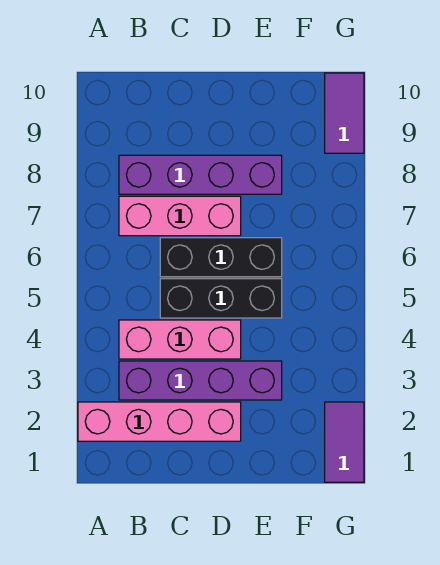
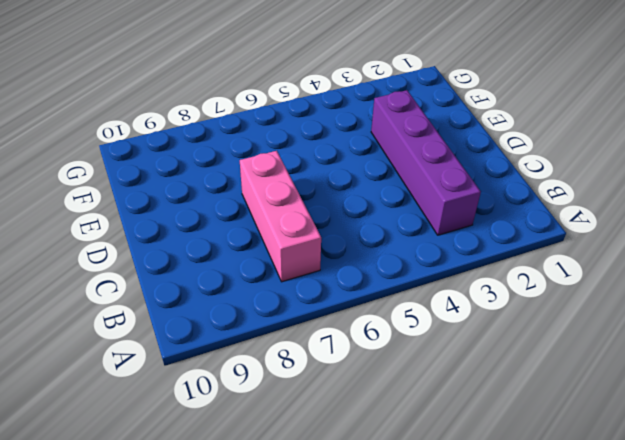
none -> pink brick A2:D2 level 1
none -> pink brick B4:D4 level 1

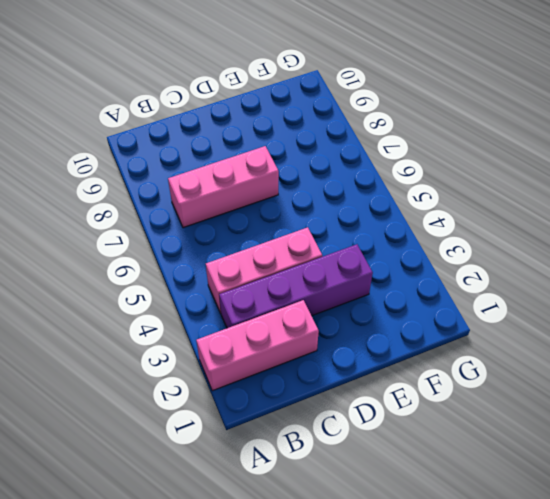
pink brick A2:C2 level 1 -> pink brick A2:D2 level 1
none -> purple brick B8:E8 level 1
none -> black brick C5:E5 level 1

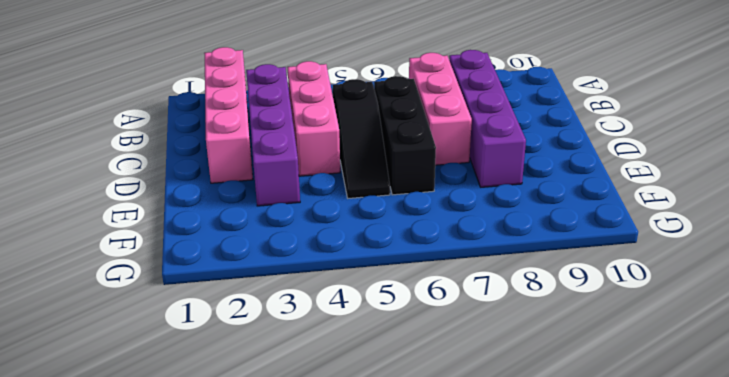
black slope C5:E5 level 1 top C -> black brick C5:E5 level 1
none -> purple tile G1:G2 level 1
none -> purple tile G9:G10 level 1

